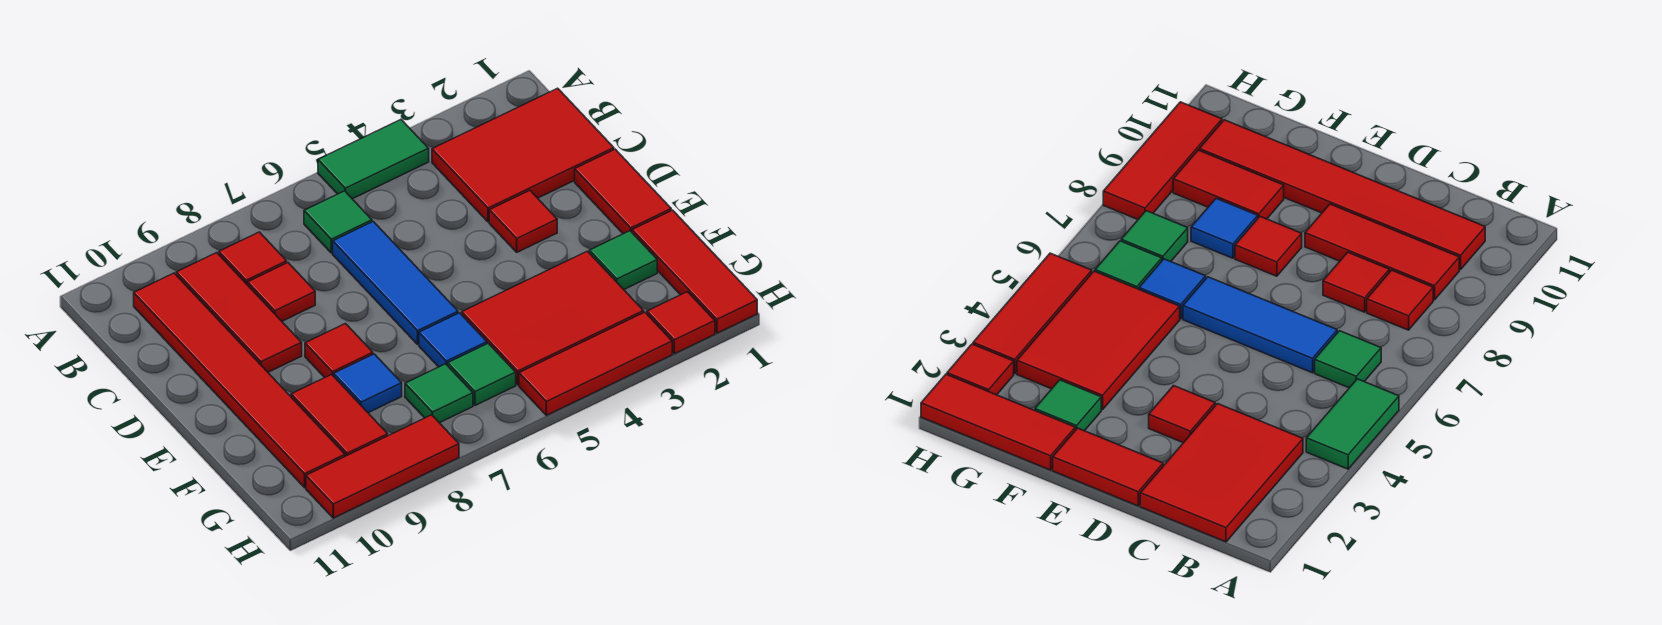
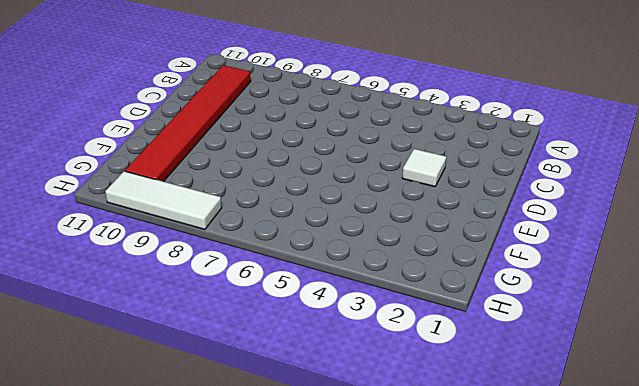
white tile D3 level 1 -> red tile D3 level 1
white tile H8:H10 level 1 -> red tile H8:H10 level 1
none -> green tile A4:A5 level 1
none -> red tile B1:C3 level 1
none -> green tile B6 level 1

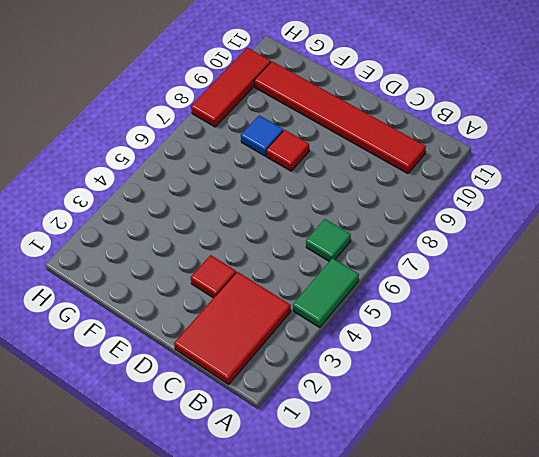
none -> red tile B8 level 1
none -> red tile B9:D9 level 1
none -> blue tile C6:E6 level 1

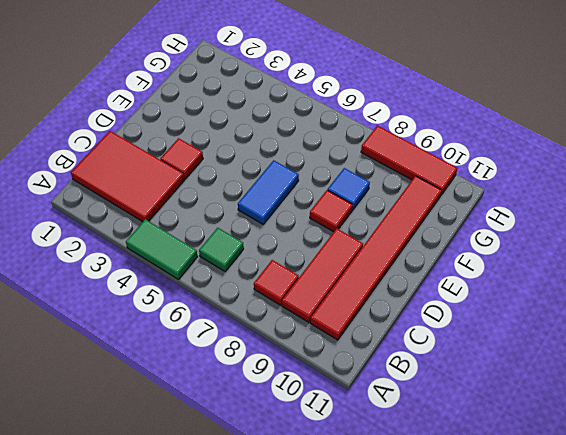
blue tile D6:E6 level 1 -> blue tile C6:E6 level 1
none -> red tile C8 level 1
none -> red tile D1:E1 level 1
none -> red tile F1:H1 level 1

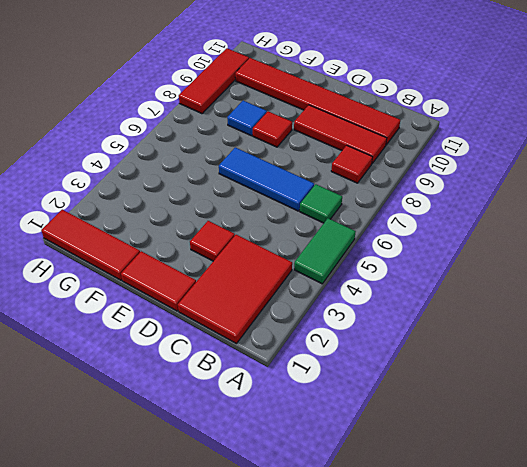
none -> red tile C8 level 1
none -> green tile F2 level 1
none -> red tile F3:G5 level 1

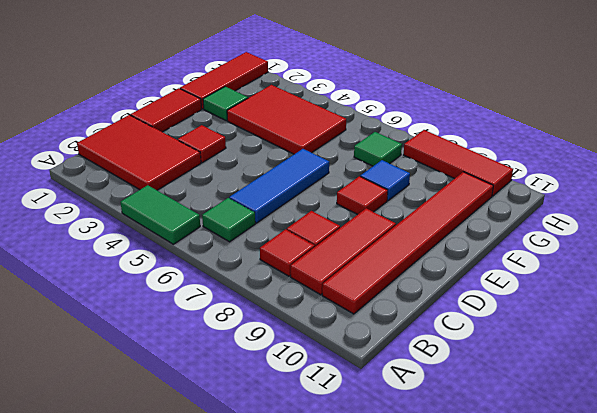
none -> blue tile F6 level 1
none -> red tile F9:G9 level 1
none -> green tile G6 level 1

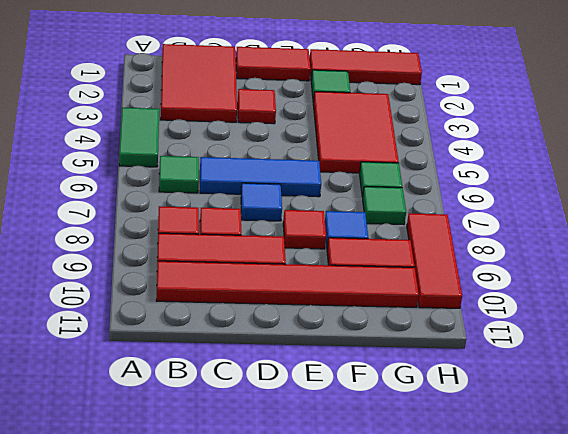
blue tile D7 level 1 -> blue tile F6 level 1
none -> red tile H2 level 1
none -> red tile H3:H5 level 1

